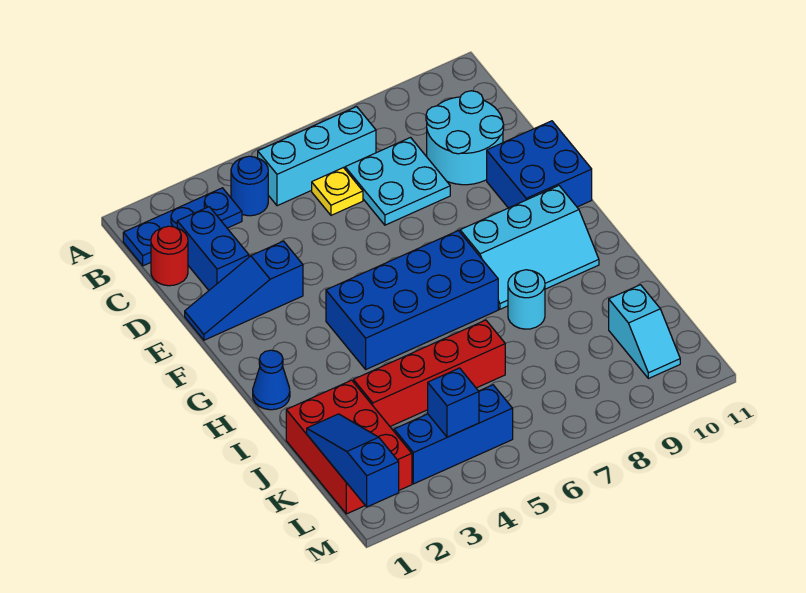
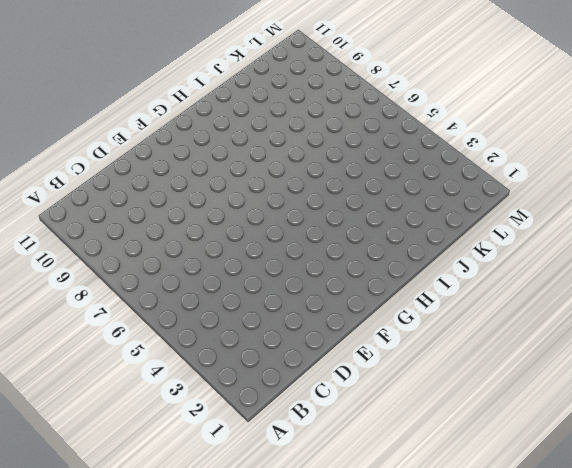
none -> blue plate B1:B3 level 1
none -> blue round brick B4 level 1
none -> cyan brick B5:B7 level 1

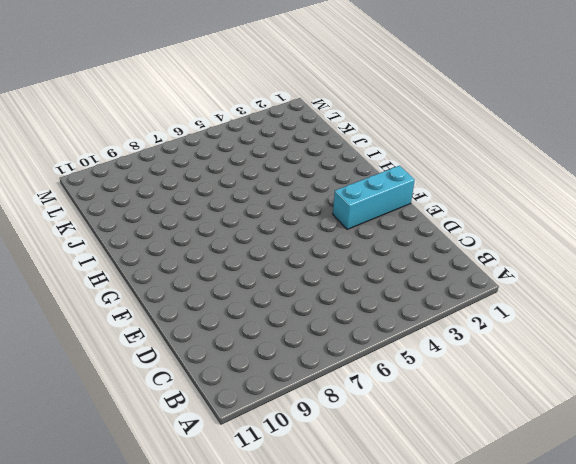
cyan brick F1:F3 level 1 -> cyan brick B5:B7 level 1
none -> blue plate B1:B3 level 1
none -> blue round brick B4 level 1
none -> red round brick C1 level 1

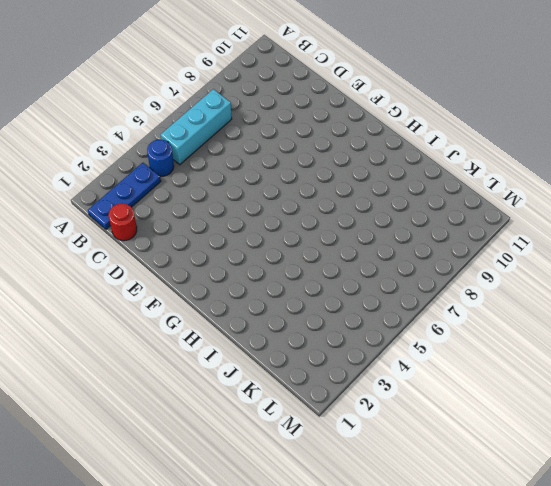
none -> blue brick C2:D2 level 1
none -> yellow plate C6 level 1
none -> cyan plate C7:D8 level 1

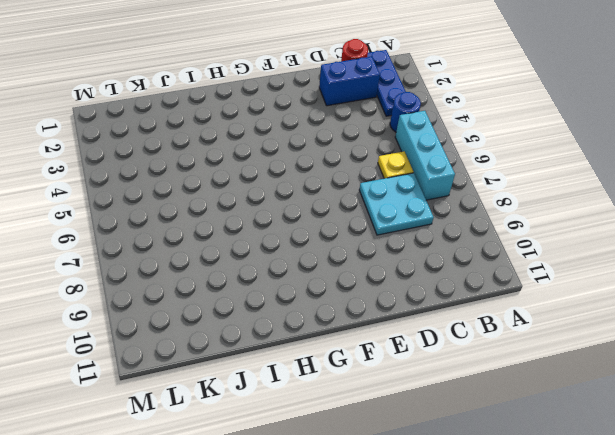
none -> cyan round brick C9:D10 level 1
none -> blue slope E1:E3 level 1 top 3
none -> blue brick E10:F11 level 1

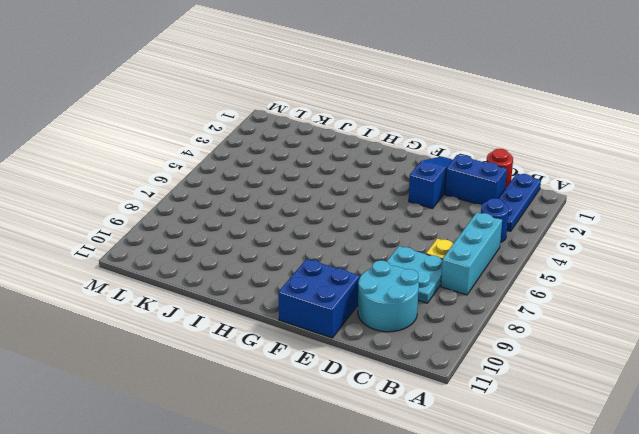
none -> blue brick G4:H7 level 1
none -> cyan slope G8:H10 level 1 top G
none -> blue cone H1 level 1

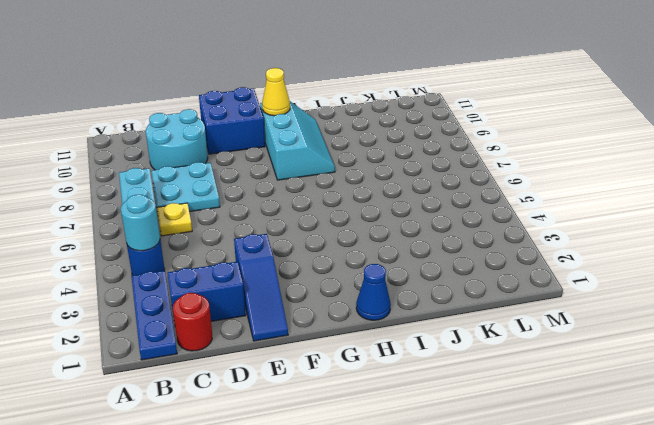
cyan round brick B4 level 2 -> cyan round brick I8 level 1
yellow cone G10 level 2 -> none
none -> blue brick G4:H7 level 1
none -> red brick J1:L2 level 1
none -> red brick J3:J6 level 1

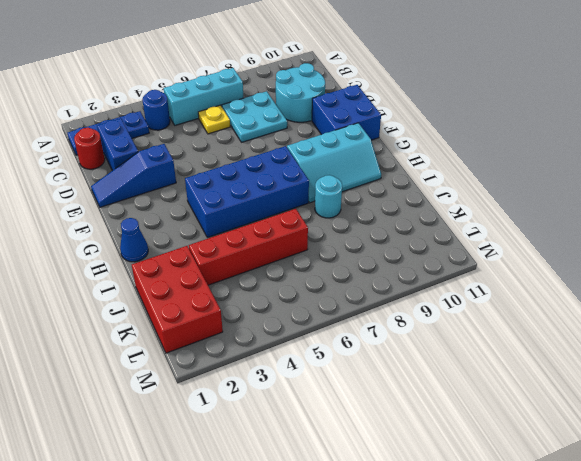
none -> cyan slope K10:L10 level 1 top K
none -> blue brick L3:L5 level 1
none -> blue slope K1:M1 level 2 top M

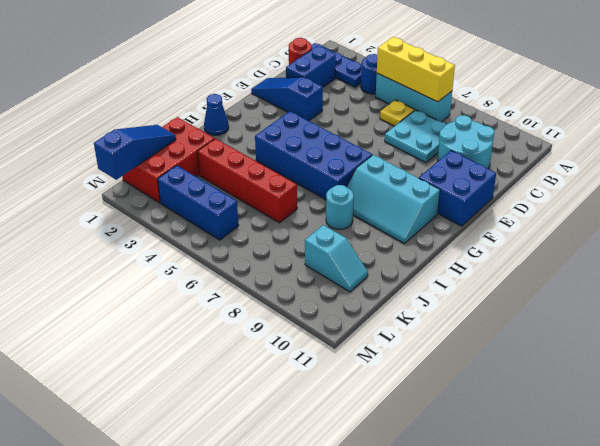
yellow brick B5:B7 level 2 -> none
cyan slope K9:K10 level 1 top 9 -> cyan slope K10:L10 level 1 top K
none -> blue brick L4 level 2

